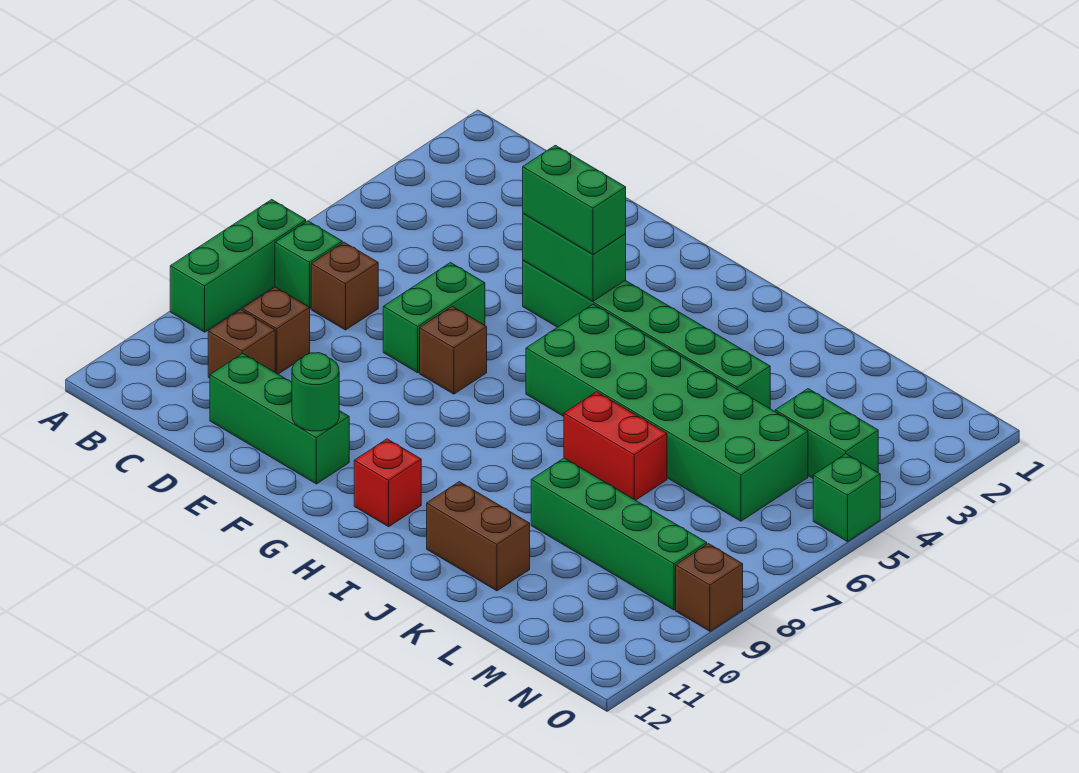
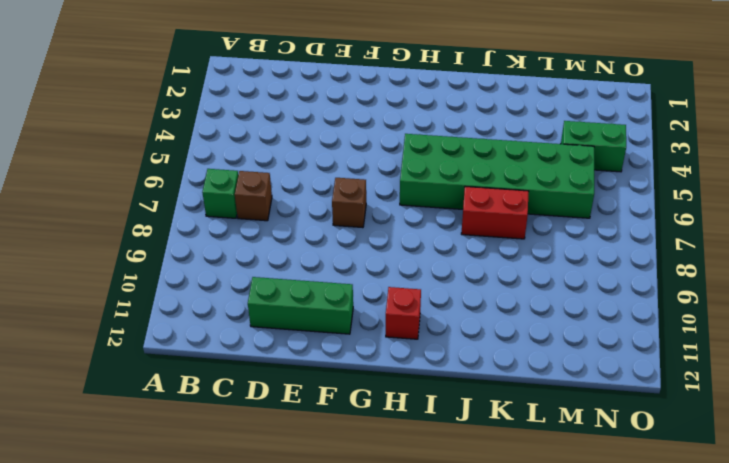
none -> green brick A7:A9 level 1
none -> brown brick C9 level 1
none -> brown brick C10 level 1

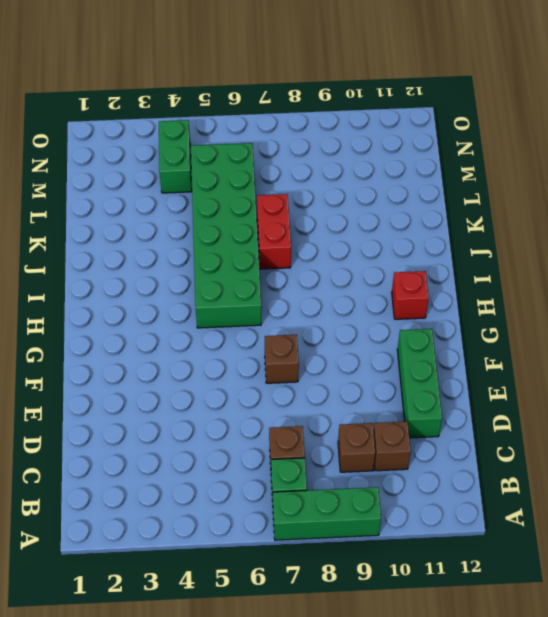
none -> green brick E6:E7 level 1
none -> green brick F4:K4 level 1
none -> brown brick J11:K11 level 1

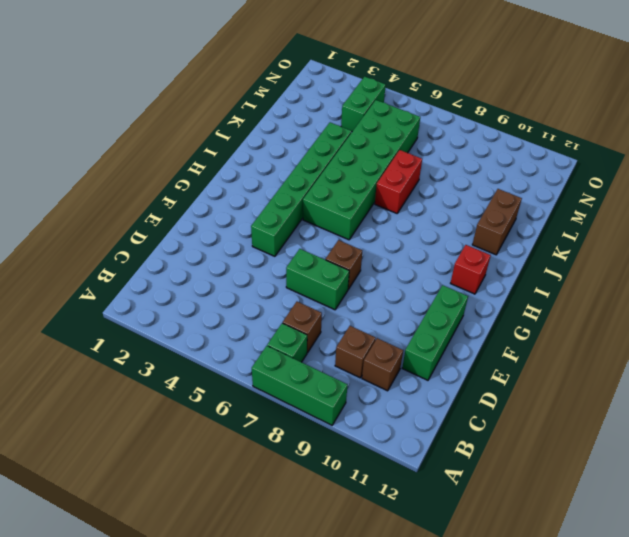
none -> green brick K9:N9 level 1
none -> green brick O5 level 1
none -> brown brick O9 level 1

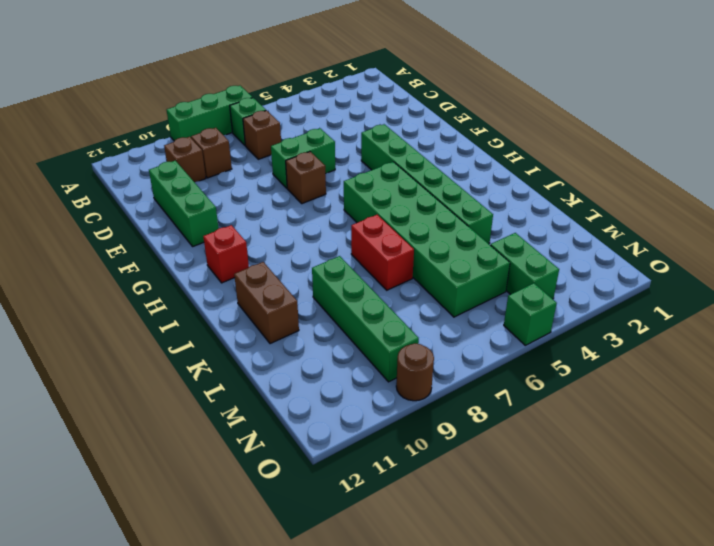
brown round brick O9 level 1 -> brown brick O9 level 1
none -> green brick F4:G4 level 2
none -> green round brick F11 level 2
none -> green brick F4:G4 level 3

